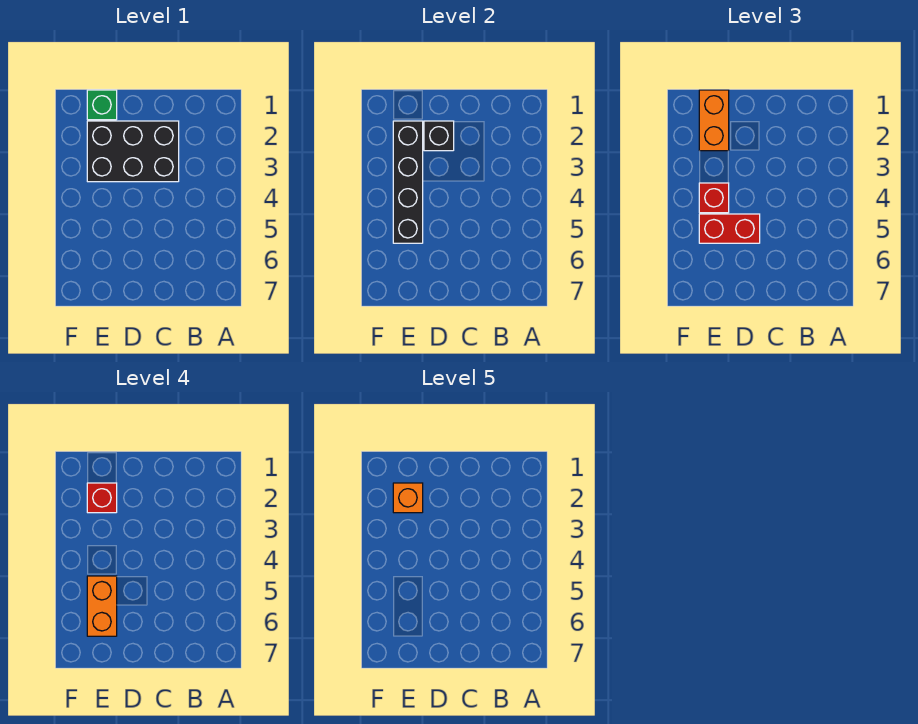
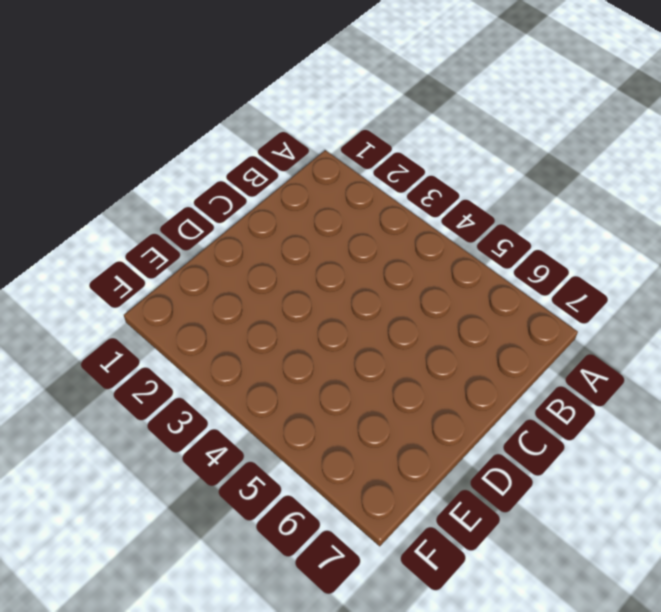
none -> black brick C2:E3 level 1
none -> green brick E1 level 1

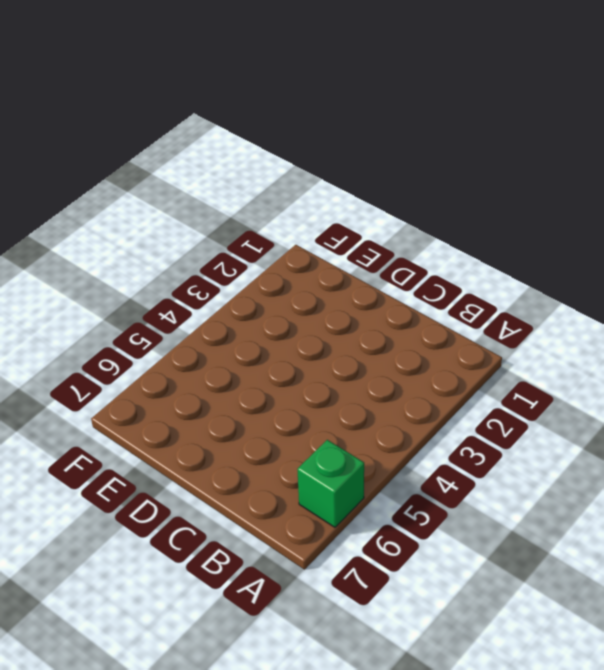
green brick A6 level 1 -> green brick E1 level 1
none -> black brick C2:E3 level 1
none -> black brick D2 level 2

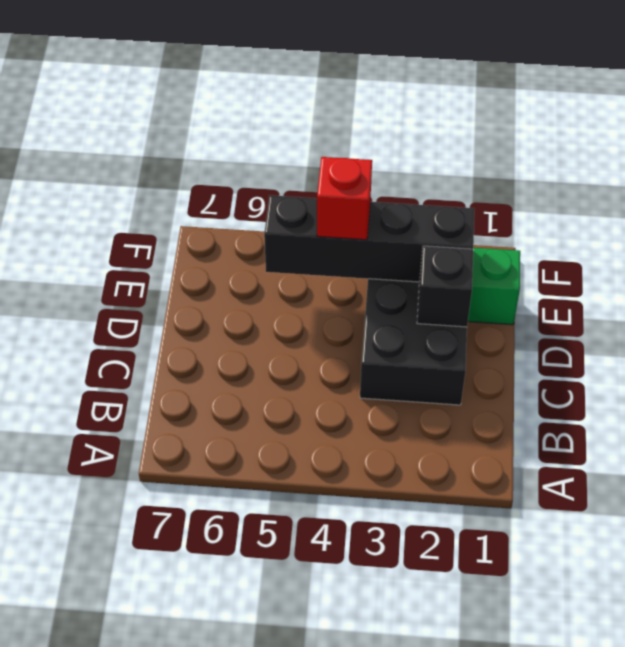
none -> red brick D5:E5 level 3
none -> orange brick E1:E2 level 3

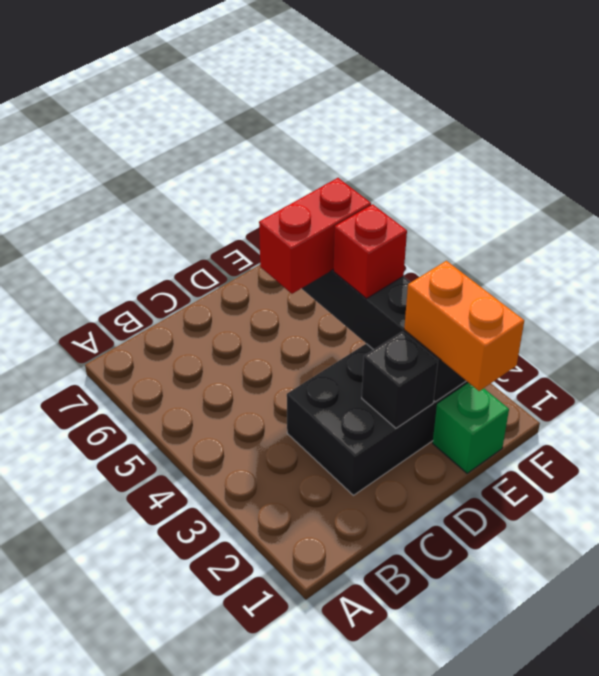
none -> red brick E2 level 4
none -> orange brick E5:E6 level 4

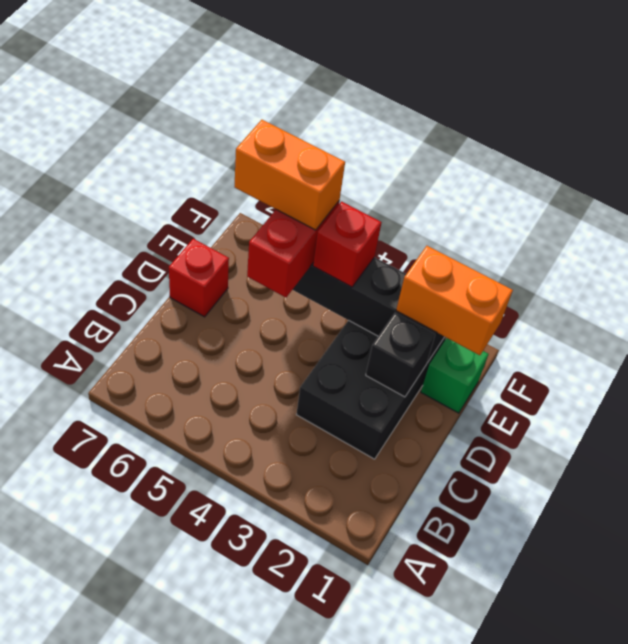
red brick D7 level 1 -> red brick E2 level 4
none -> orange brick E2 level 5

